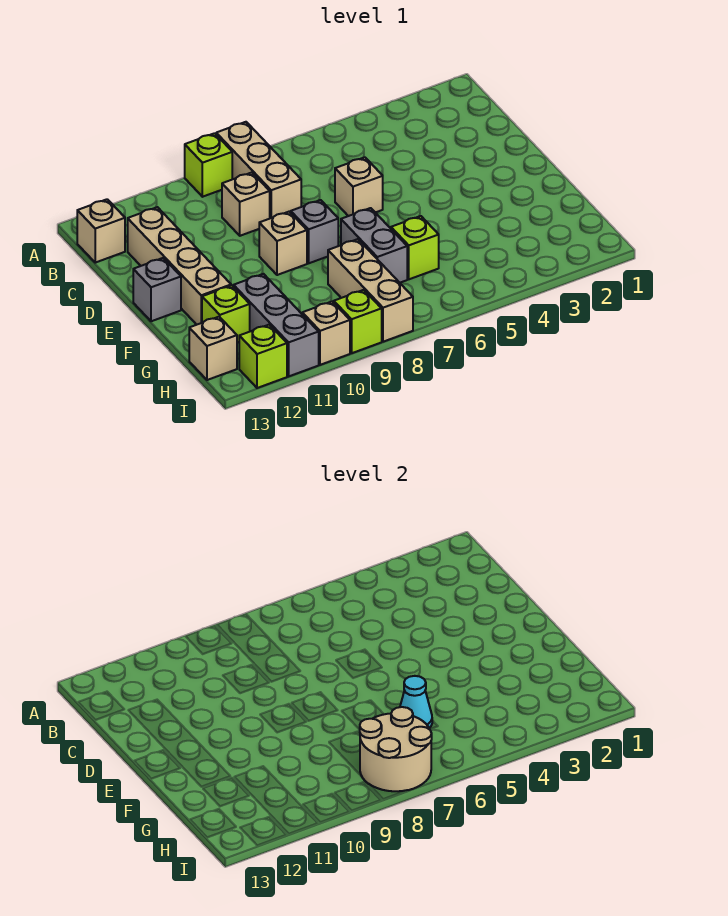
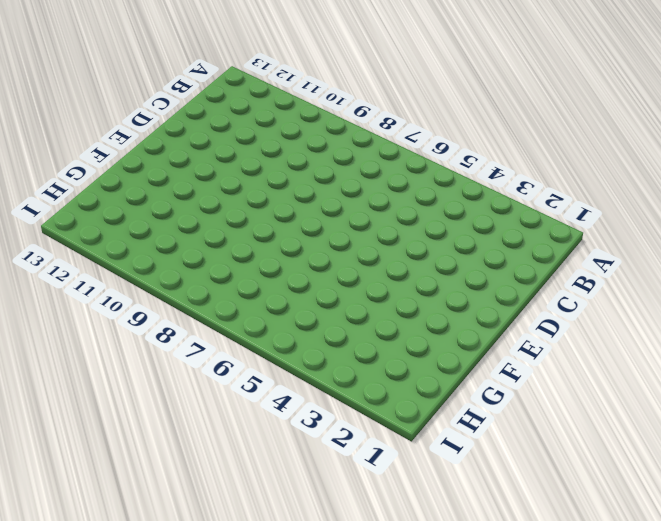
none -> tan brick A8:C8 level 1
none -> lime brick A9 level 1
none -> tan brick B13 level 1

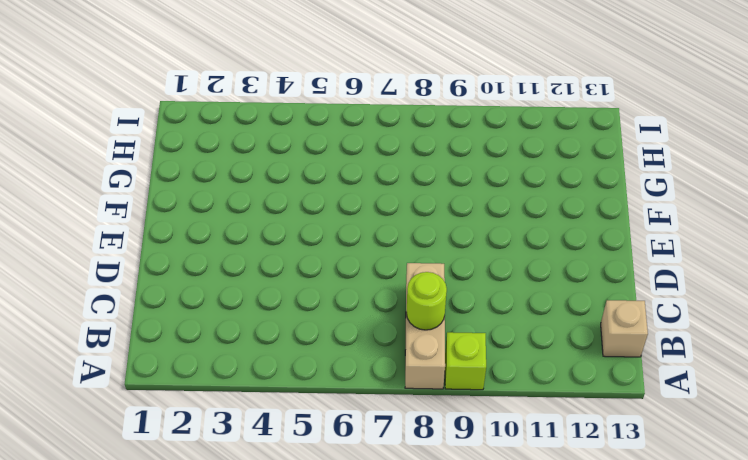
lime round brick B8 level 2 -> none
none -> tan brick C9 level 1
none -> tan brick C12:F12 level 1
none -> tan brick D6 level 1

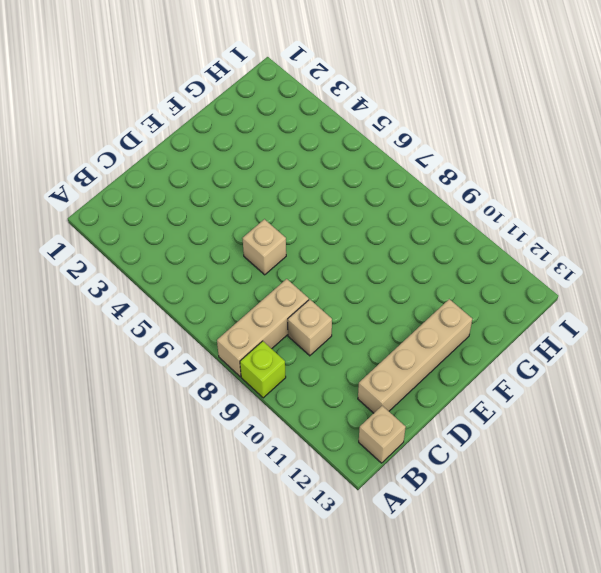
none -> grey brick E8 level 1
none -> tan brick E9 level 1
none -> grey brick E13 level 1

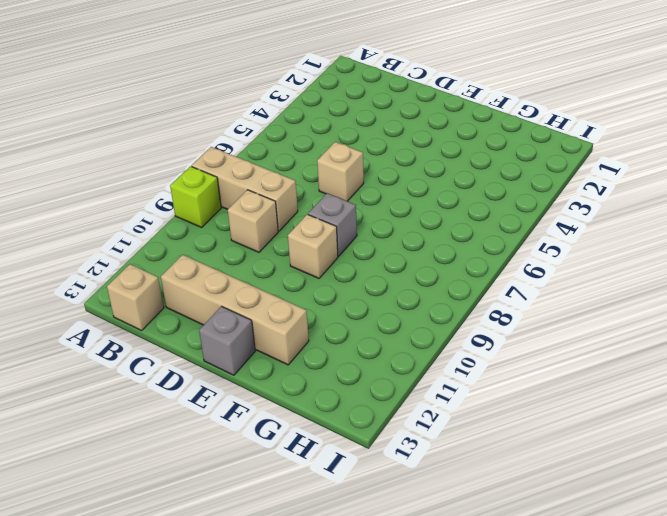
none -> grey brick F7:G7 level 1
none -> lime brick G6 level 1
none -> tan brick G8:I8 level 1

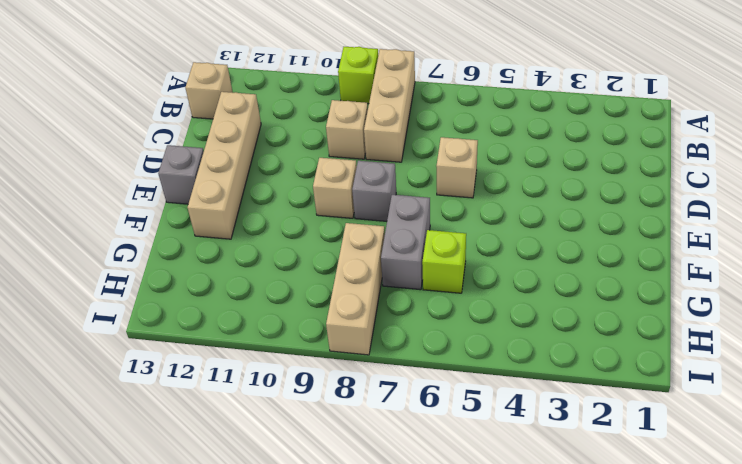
none -> grey brick G11:I11 level 1
none -> lime brick G12 level 1
none -> tan brick H13 level 1

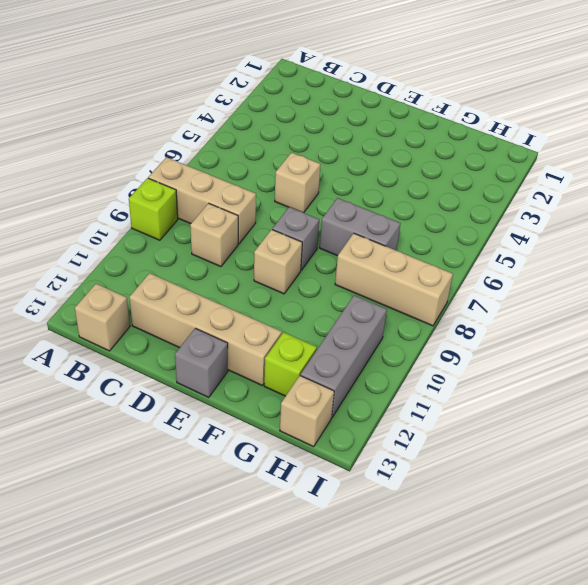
grey brick H10:H12 level 1 -> grey brick G11:I11 level 1
none -> lime brick G6 level 1
none -> lime brick I9 level 1
none -> tan brick I10 level 1

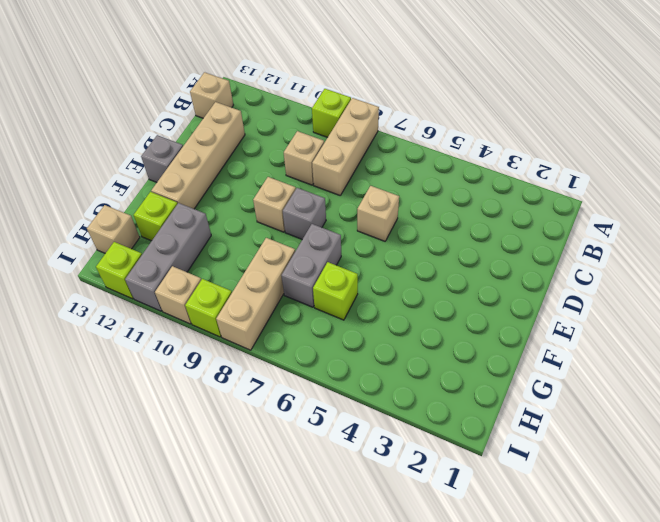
none -> cyan cone G6 level 2
none -> tan round brick H7:I8 level 2

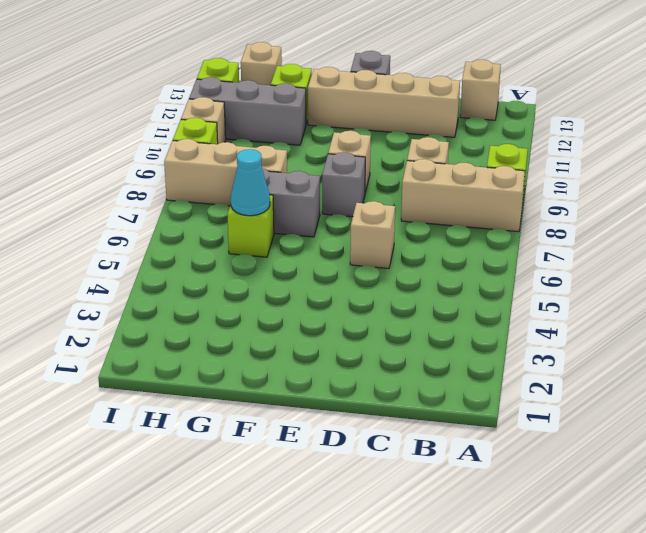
none -> tan round brick H7:I8 level 2

